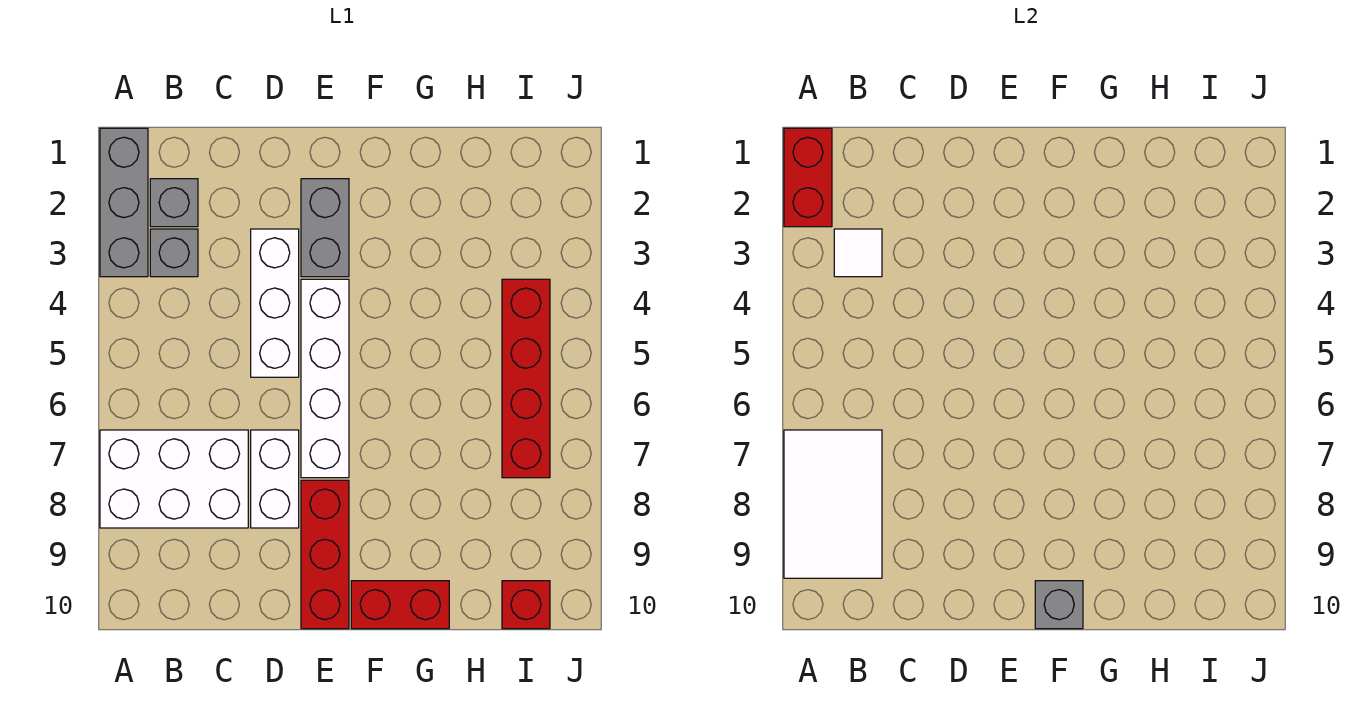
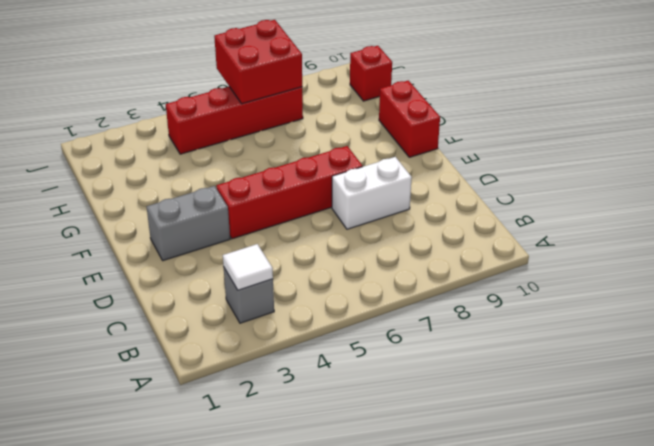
red brick E4:E7 level 1 -> white brick E4:E7 level 1
red brick I6:J7 level 2 -> none
none -> grey brick A1:A3 level 1
none -> white brick A7:C8 level 1
none -> grey brick B2 level 1

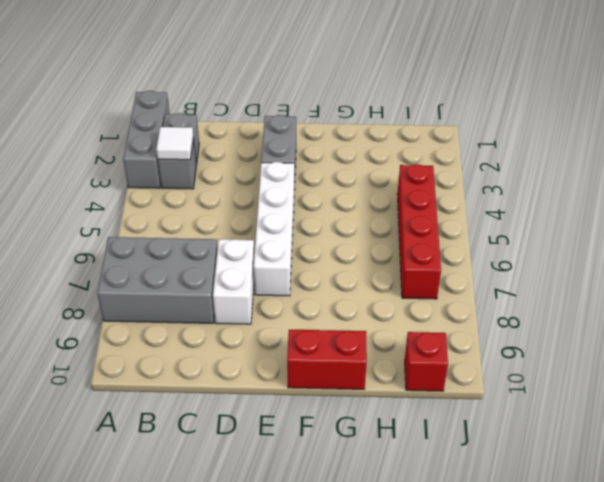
grey brick A7:C8 level 1 -> white brick A7:C8 level 1
none -> white brick D3:D5 level 1
none -> red brick E8:E10 level 1
none -> red brick A1:A2 level 2

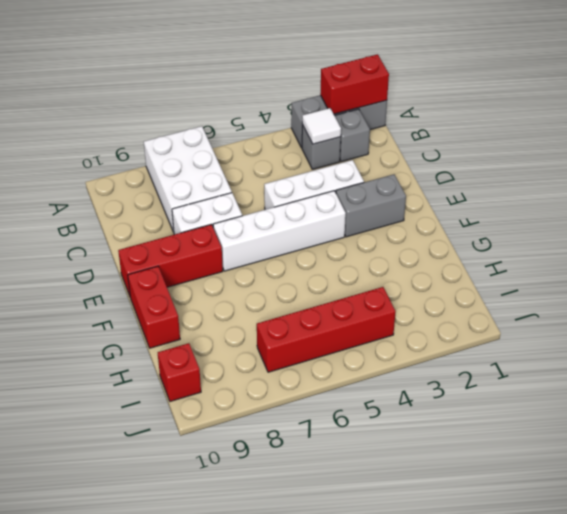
none -> white tile A7:B9 level 2
none -> grey brick F10 level 2

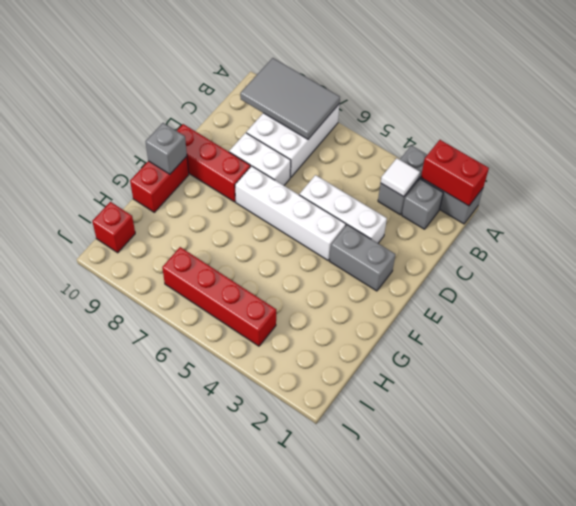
grey tile A7:B9 level 2 -> white tile A7:B9 level 2

